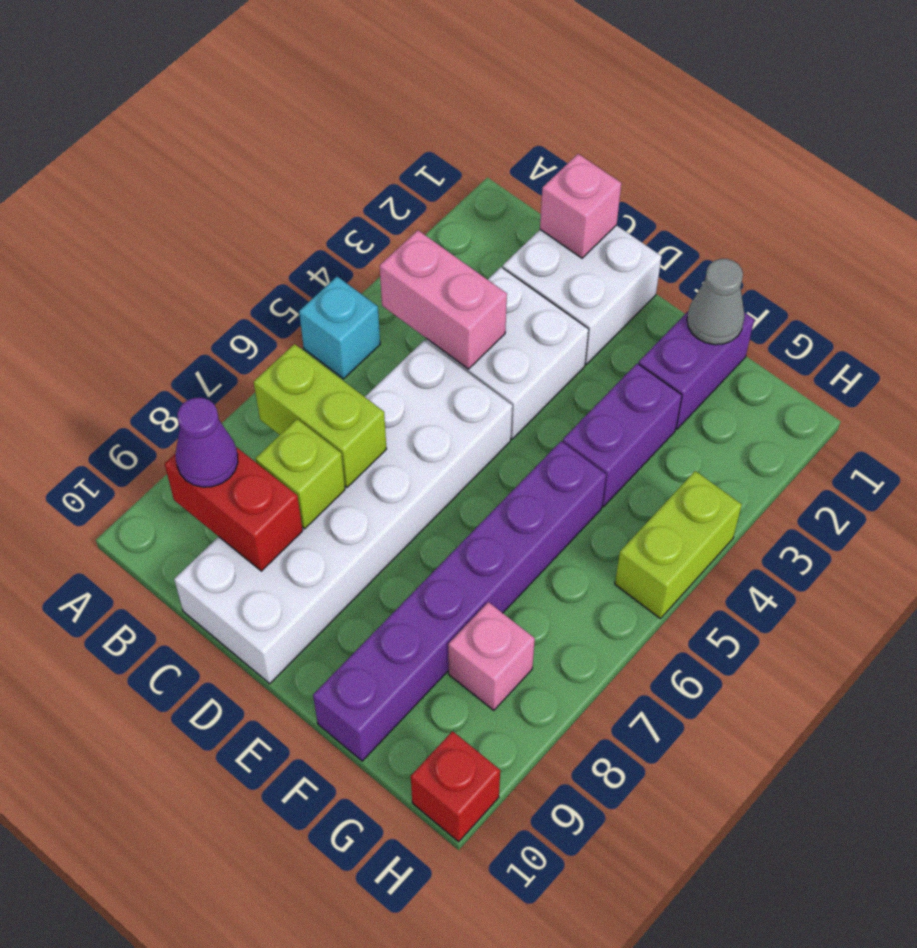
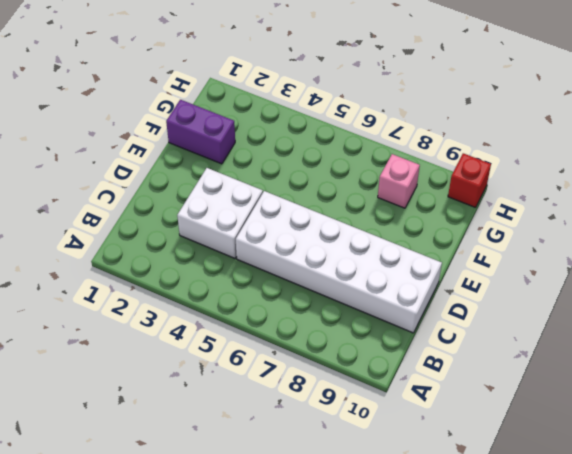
none -> cyan brick A5 level 1
none -> white brick C1:D2 level 1
none -> purple brick F3:F4 level 1

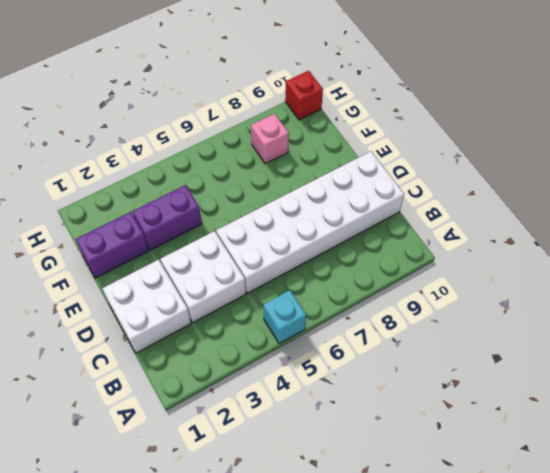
none -> purple brick F5:F10 level 1
none -> lime brick H4:H5 level 1
none -> pink brick B4:C4 level 2

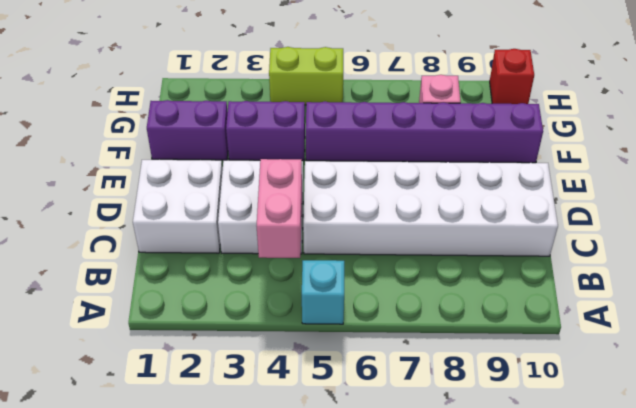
none -> lime brick B7:C7 level 2
none -> red brick B9:C9 level 2
none -> pink brick C1 level 2

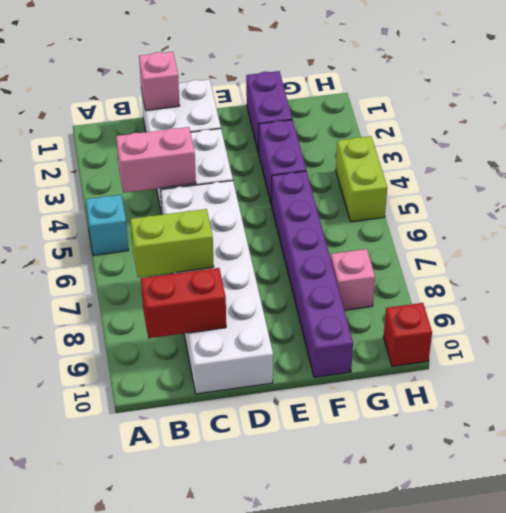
none -> lime brick C8 level 2
none -> grey cone F1 level 2
none -> purple cone B9 level 3

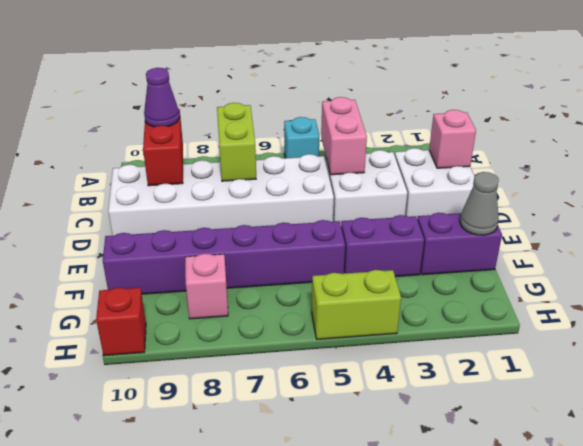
none -> lime brick C8 level 2

